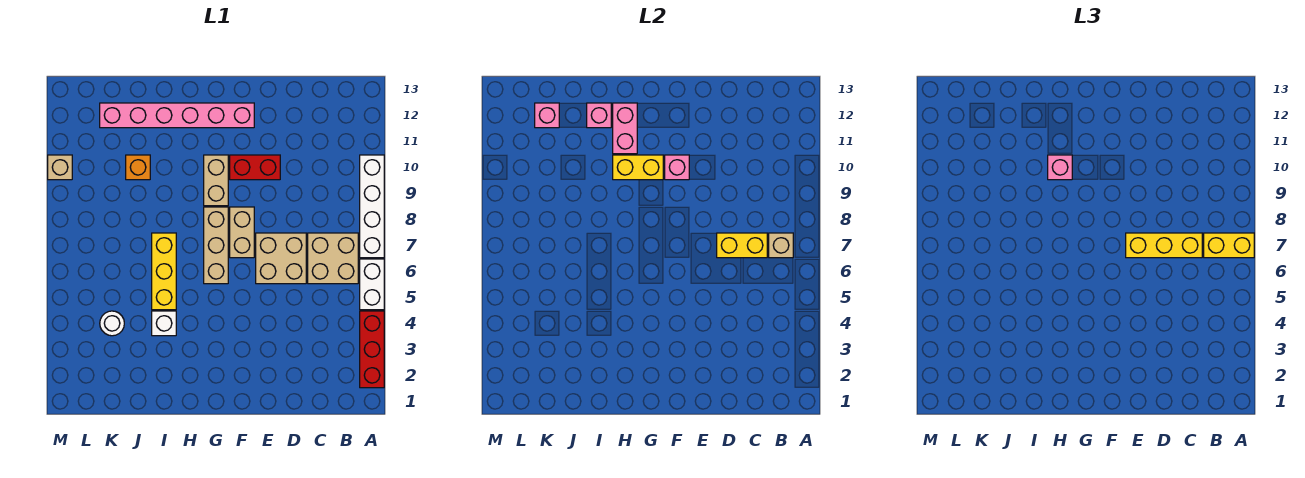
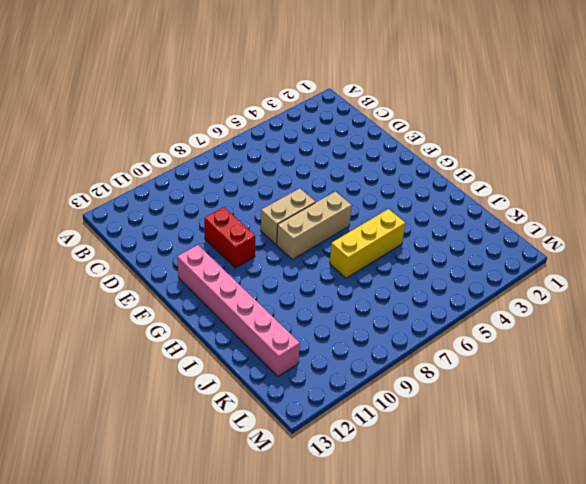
none -> red brick A2:A4 level 1
none -> white brick A5:A6 level 1
none -> white brick A7:A10 level 1

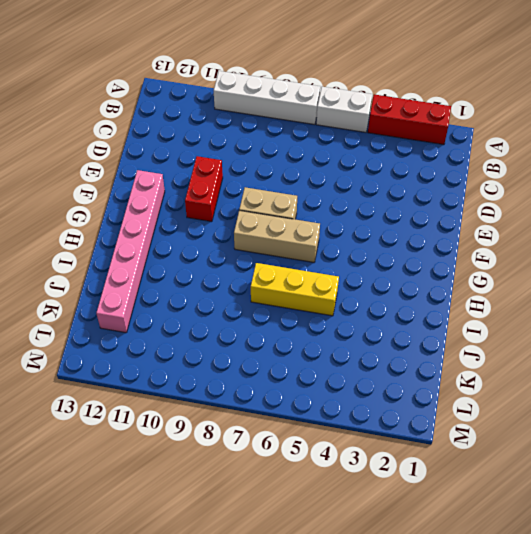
none -> tan brick B6:C7 level 1
none -> tan brick D6:E7 level 1
none -> tan brick G9:G10 level 1

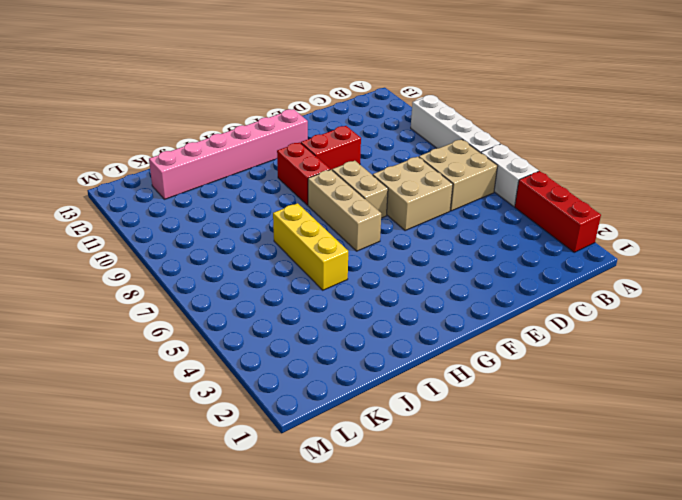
red brick G9:G10 level 1 -> tan brick G9:G10 level 1
none -> white brick I4 level 1
none -> orange brick J10 level 1
none -> white round brick K4 level 1

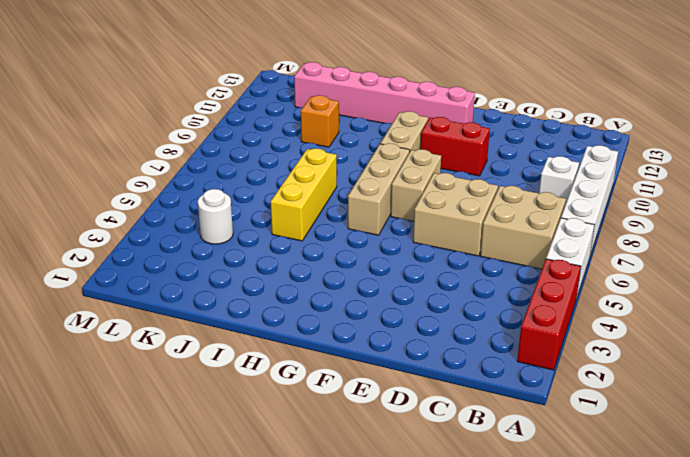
white brick B9 level 1 -> white brick I4 level 1
none -> tan brick M10 level 1
none -> tan brick B7 level 2
none -> yellow brick C7:D7 level 2

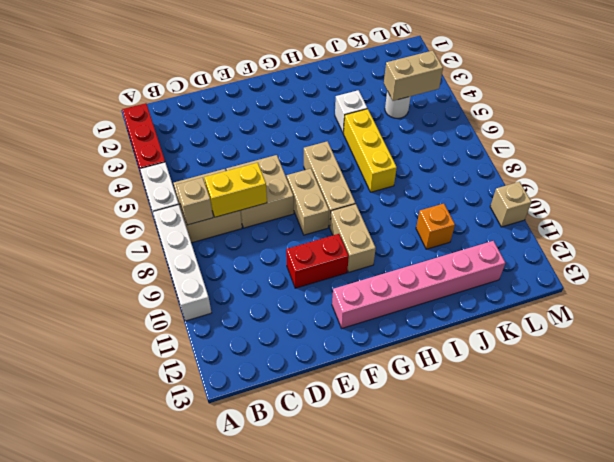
tan brick K4:L4 level 2 -> none
none -> pink brick F10 level 2
none -> yellow brick G10:H10 level 2
none -> pink brick H11:H12 level 2

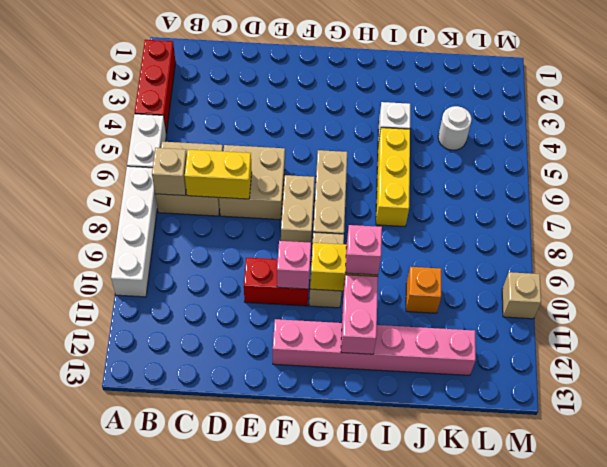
none -> pink brick I12 level 2
none -> pink brick K12 level 2
none -> yellow brick A7:B7 level 3

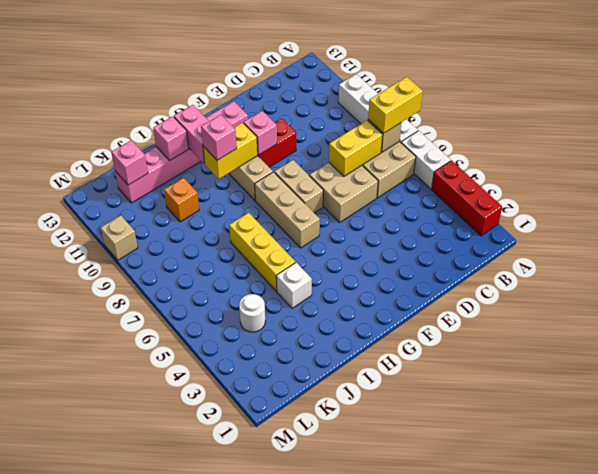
none -> yellow brick C7:E7 level 3

